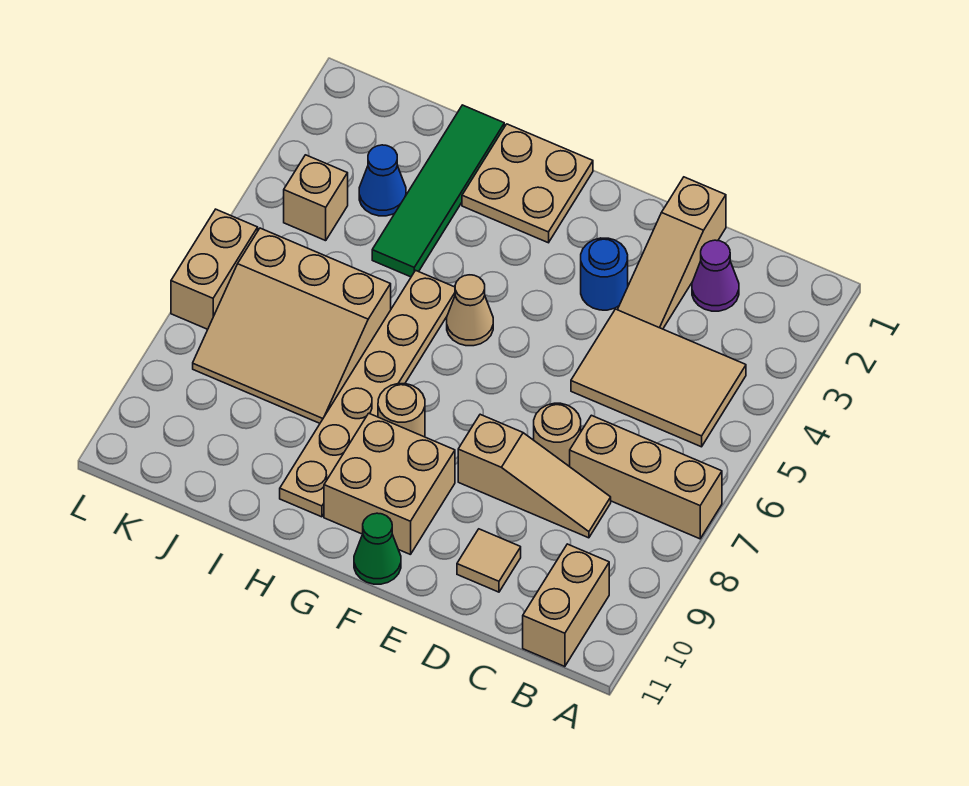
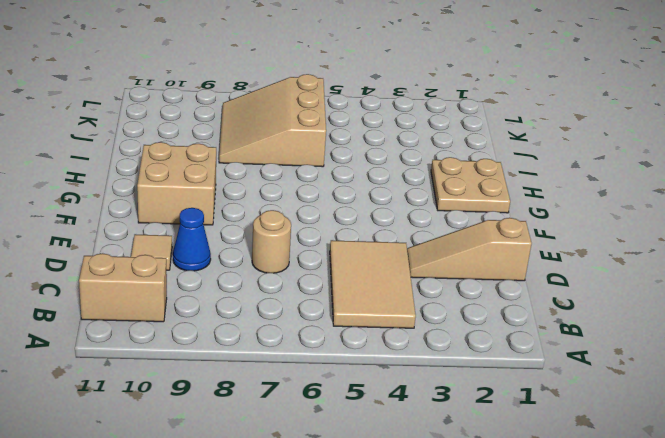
blue cone D9 level 1 -> blue cone J3 level 1
none -> tan brick A7:C7 level 1
none -> purple cone C2 level 1
none -> tan slope C8:E8 level 1 top E

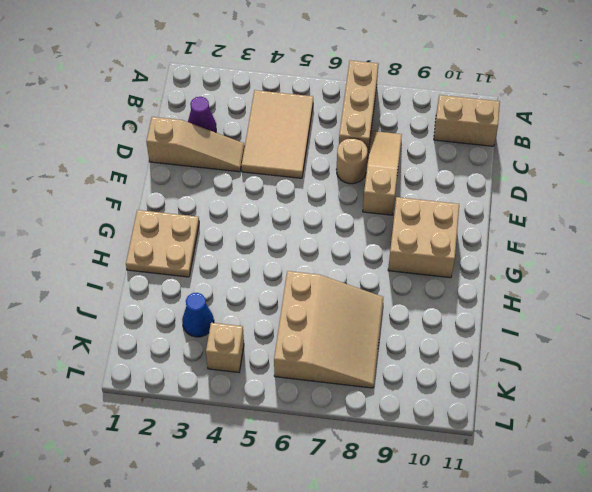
none -> tan tile D10 level 1
none -> blue round brick E3 level 1
none -> green cone F11 level 1

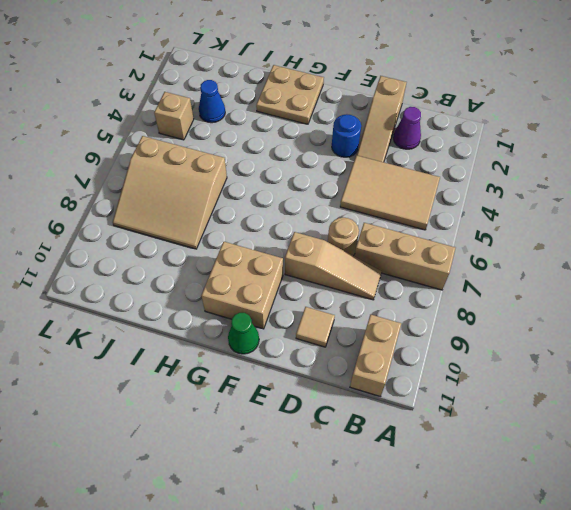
none -> tan cone G5 level 1
none -> tan round brick G8 level 1
none -> tan plate H5:H10 level 1

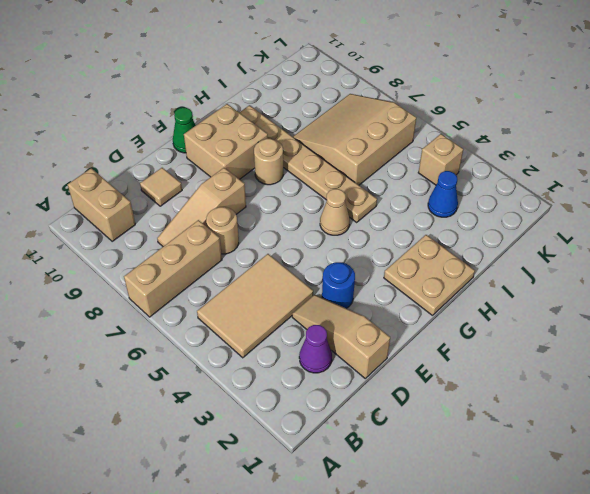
none -> green tile I1:I4 level 1
none -> tan brick L6:L7 level 1

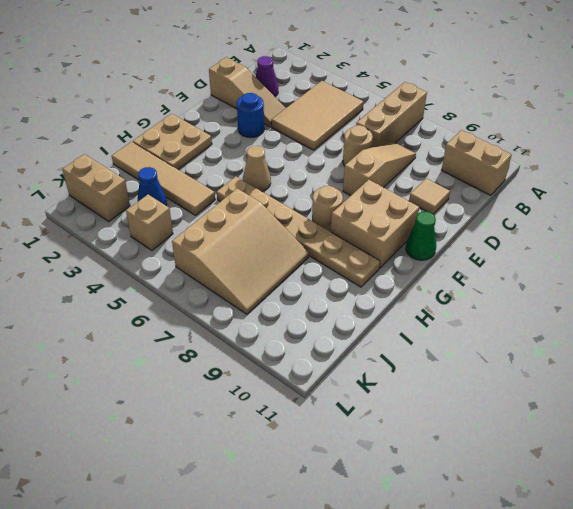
tan tile I1:I4 level 1 -> green tile I1:I4 level 1
tan brick K1:K2 level 1 -> tan brick L6:L7 level 1

